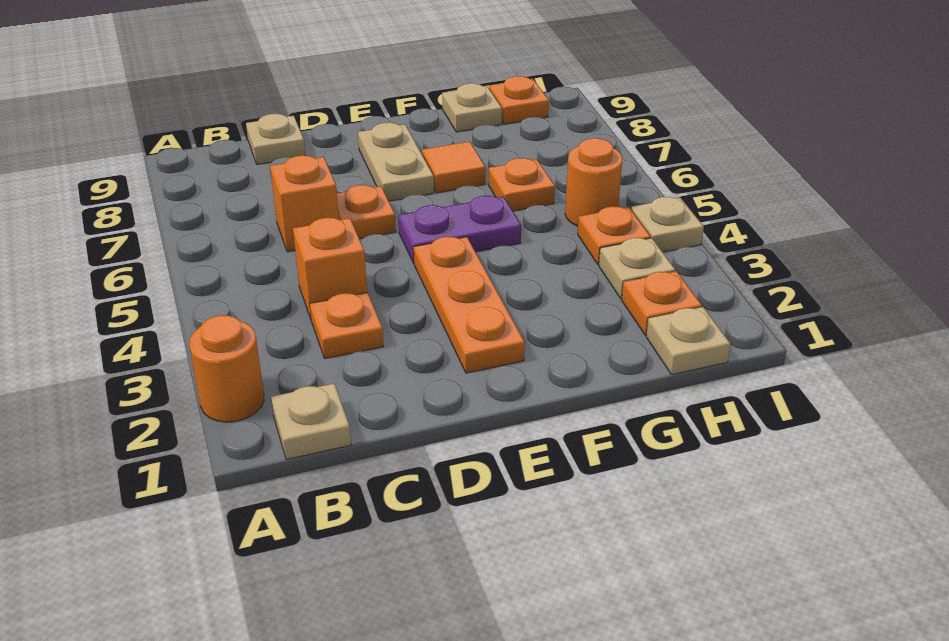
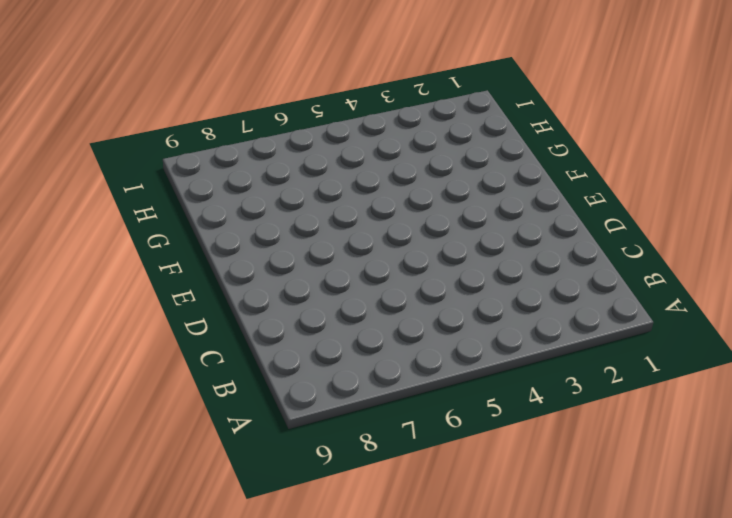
none -> orange round brick A2 level 1
none -> tan plate B1 level 1
none -> orange plate C3 level 1

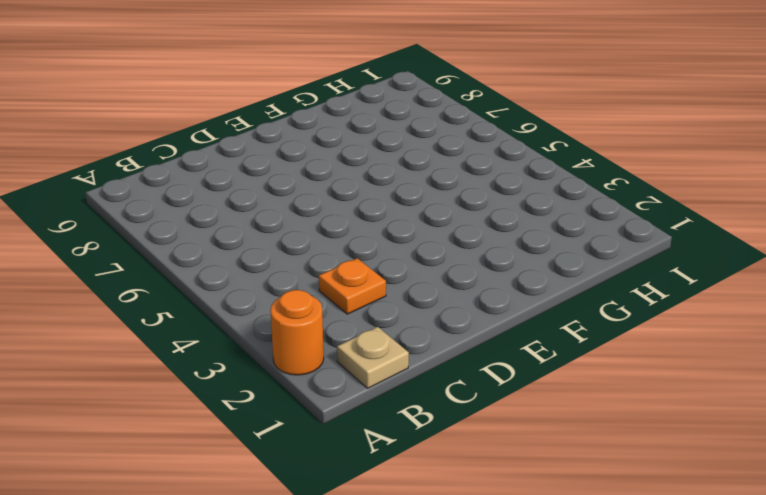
none -> orange brick C4 level 1
none -> orange brick C6 level 1
none -> tan plate C9 level 1

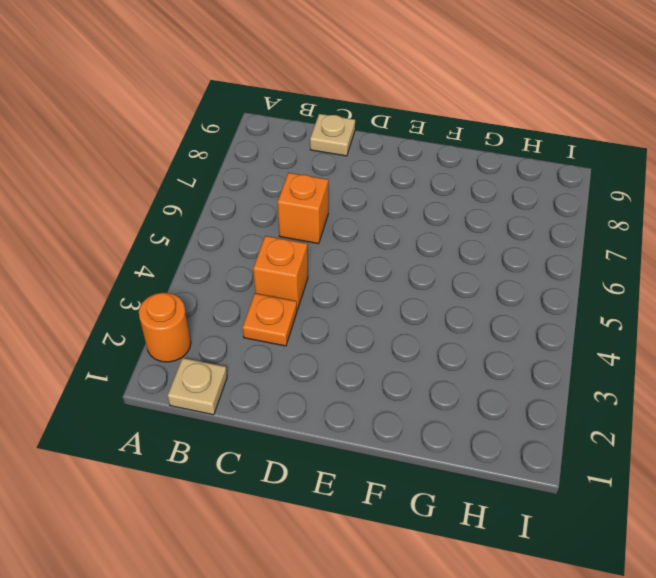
none -> orange plate D6 level 1
none -> orange plate E2:E4 level 1
none -> purple plate E5:F5 level 1

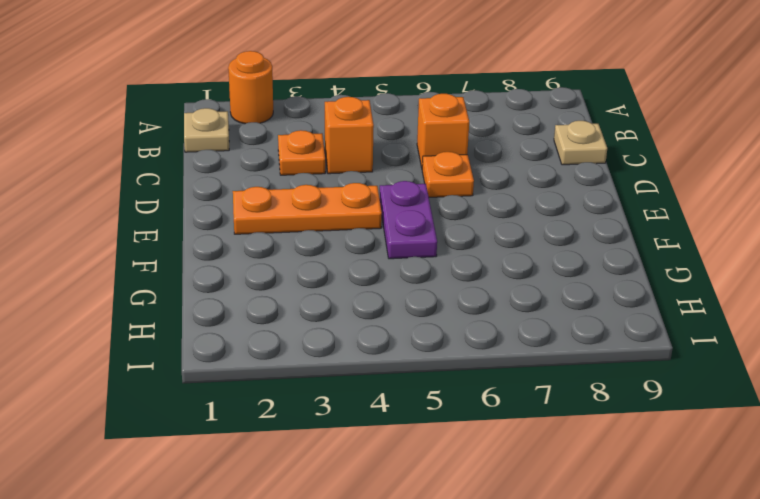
none -> tan plate E7:E8 level 1
none -> orange tile F7 level 1
none -> orange plate G6 level 1

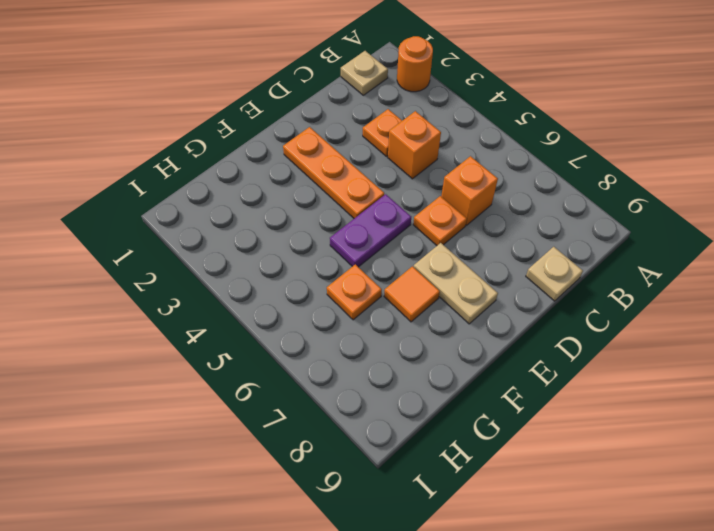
none -> tan plate G9 level 1
none -> tan plate H1 level 1
none -> orange plate H2 level 1

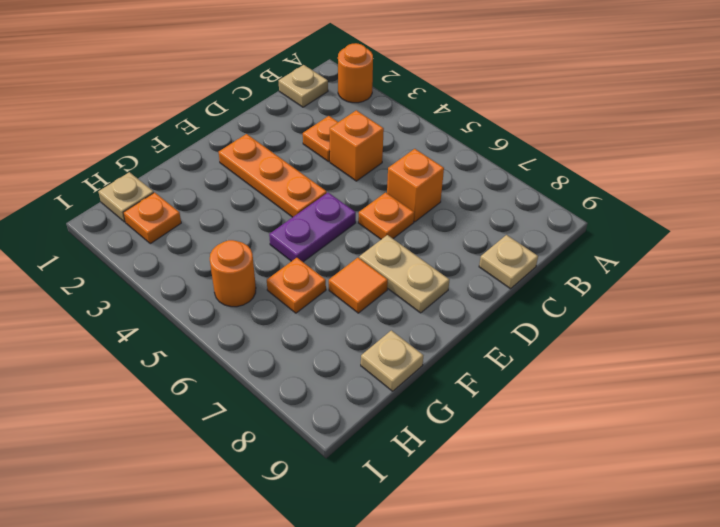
none -> tan plate H3 level 1
none -> orange plate H4 level 1
none -> orange plate H9 level 1

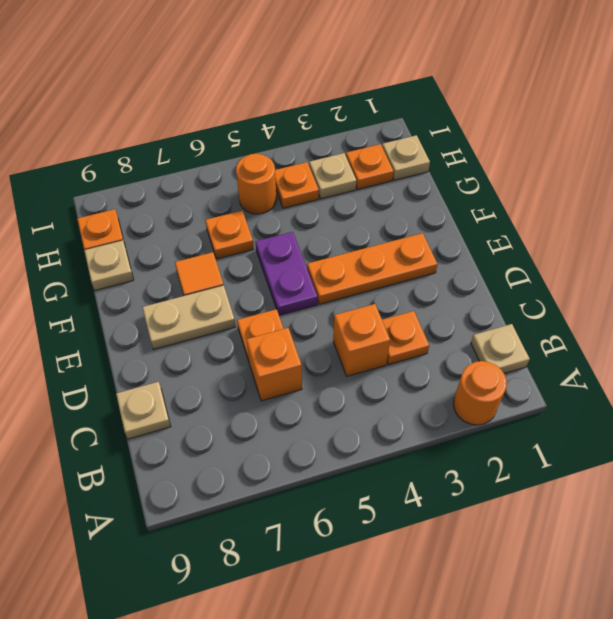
none -> tan plate I4 level 1

